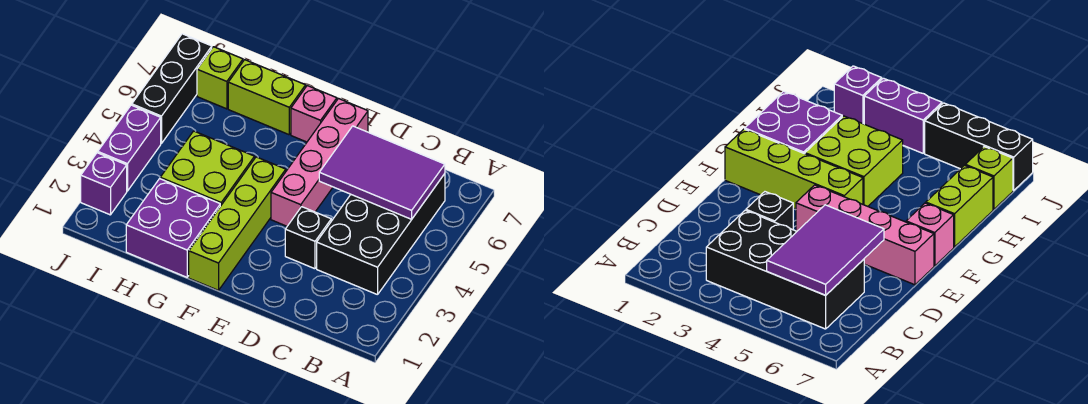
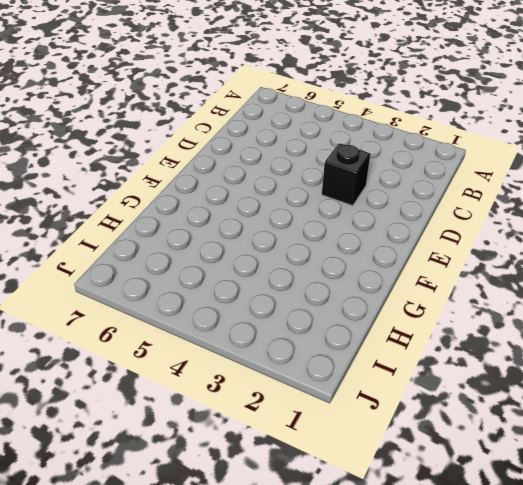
none -> black brick B3:C6 level 1
none -> pink brick E4:E7 level 1
none -> lime brick F1:F4 level 1

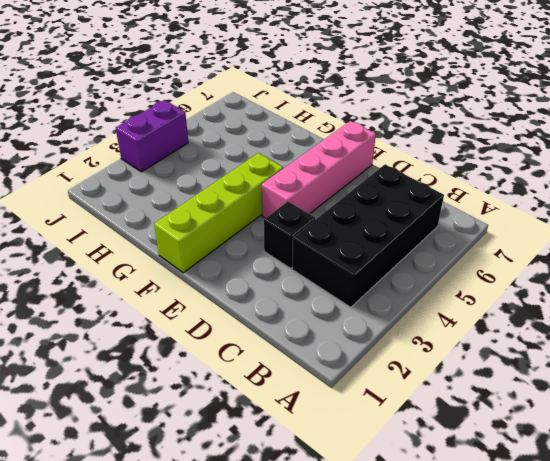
none -> pink brick F7 level 1
none -> purple brick G1:H2 level 1
none -> lime brick G3:H4 level 1

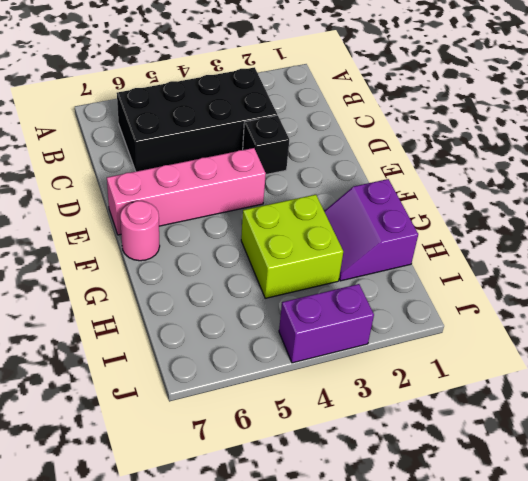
pink round brick F7 level 1 -> pink brick F7 level 1
purple slope G1:H2 level 1 top 1 -> purple brick G1:H2 level 1
none -> lime brick F1:F4 level 1
none -> lime brick G7:H7 level 1
none -> lime brick I7 level 1

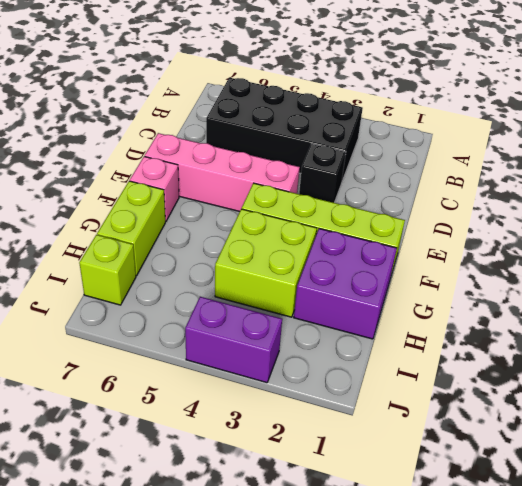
none -> purple brick J2 level 1
none -> black brick J5:J7 level 1
none -> purple tile B5:D6 level 2

